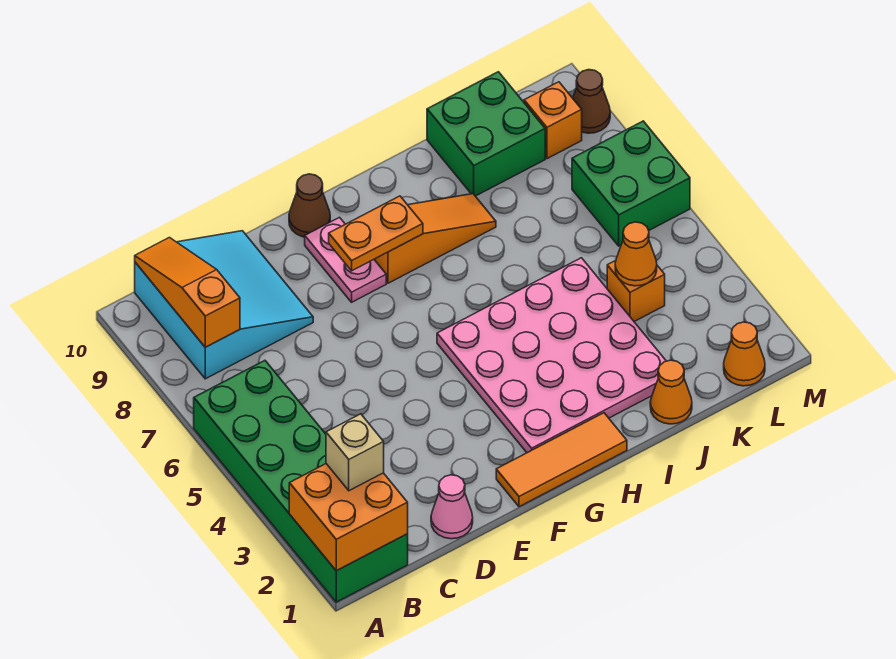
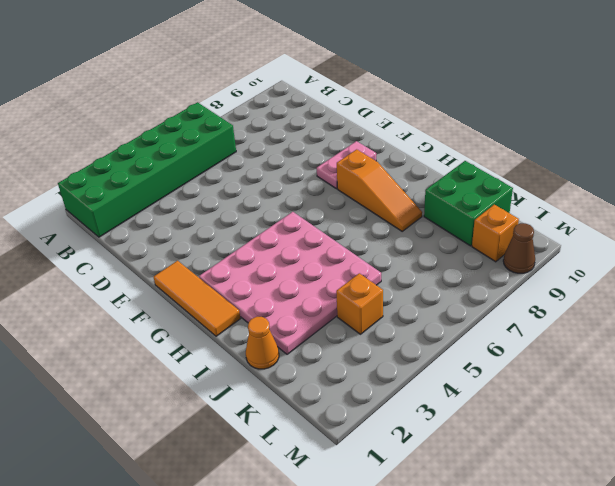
none -> cyan slope B8:D10 level 1 top B
none -> pink cone D1 level 1
none -> brown cone F10 level 1

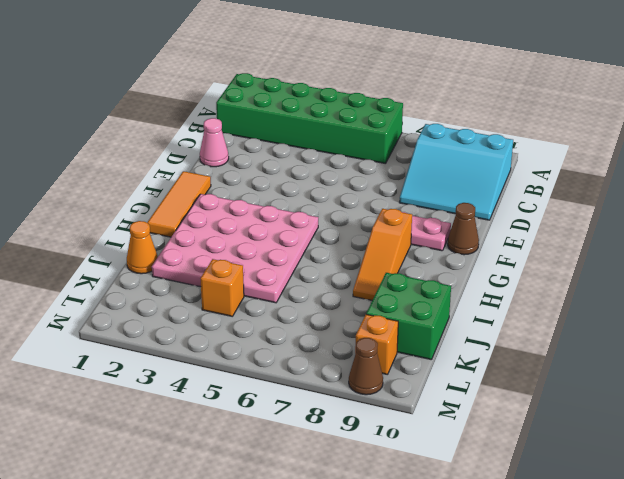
none -> orange cone L1 level 1
none -> green brick L6:M7 level 1
none -> orange brick A1:B2 level 2

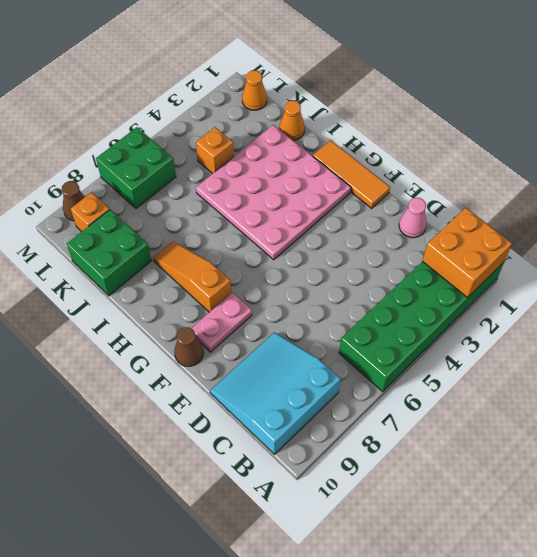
none -> orange slope B8:B10 level 2 top 8
none -> orange plate F8:G8 level 2
none -> orange cone K4 level 2

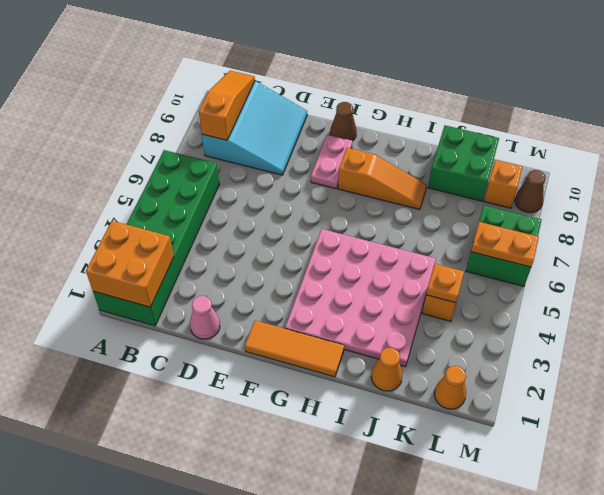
orange plate K4 level 2 -> orange cone K4 level 2
orange plate L6:M6 level 2 -> orange plate F8:G8 level 2
none -> tan brick B2 level 3

